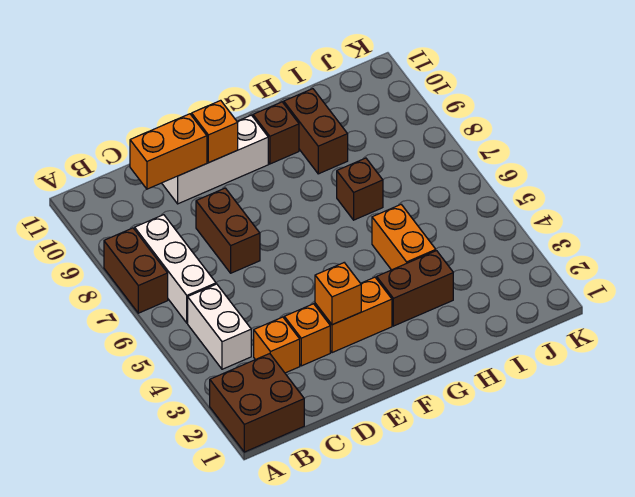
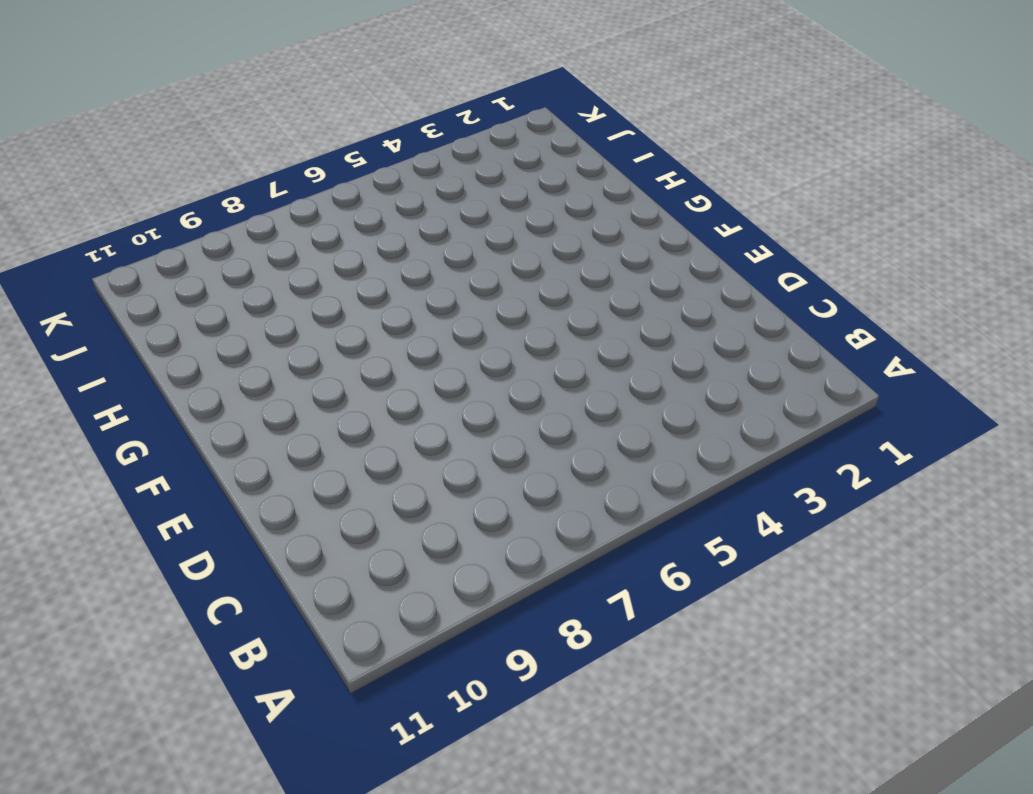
none -> brown brick A1:B2 level 1
none -> brown brick A7:A8 level 1
none -> white brick B4:B5 level 1

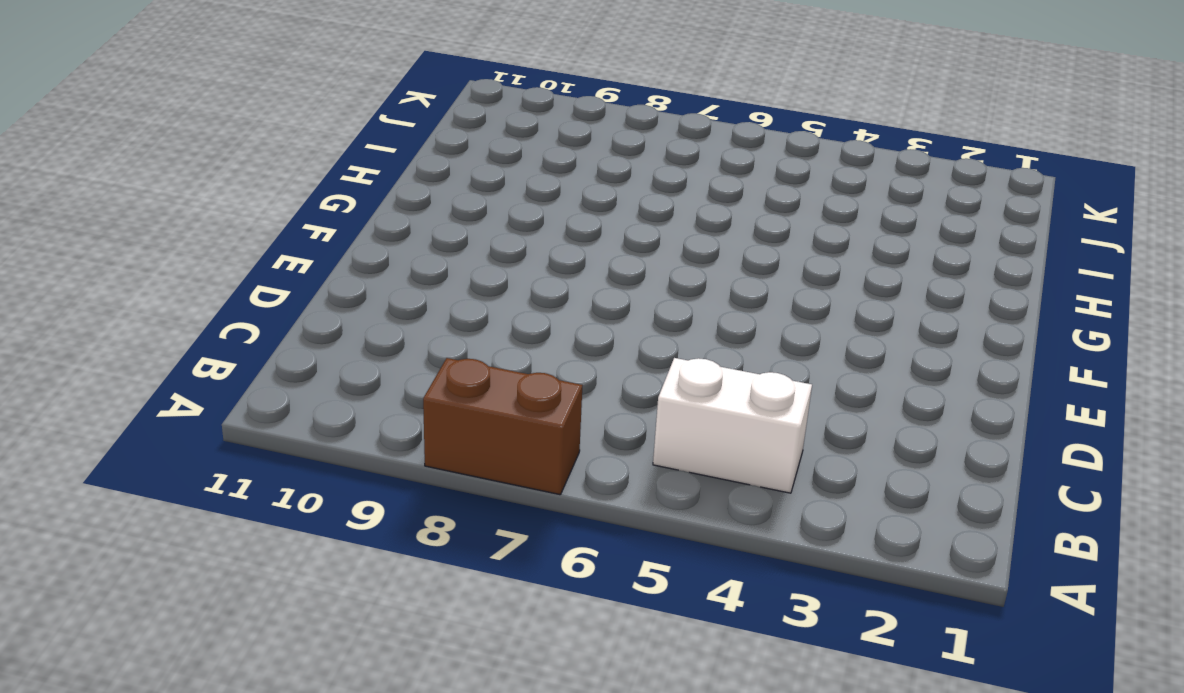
none -> brown brick A1:B2 level 1
none -> white brick B6:B8 level 1
none -> orange brick C3 level 1

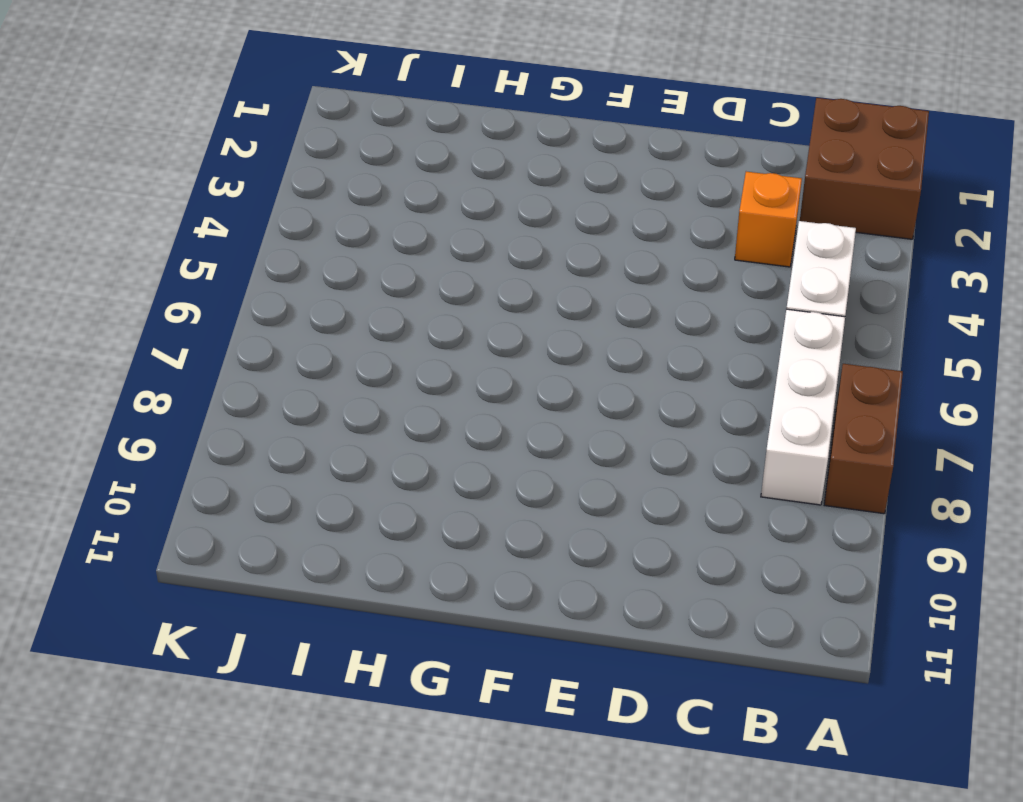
none -> orange brick D3 level 1
none -> brown brick D7:D8 level 1
none -> white brick D10:F10 level 1

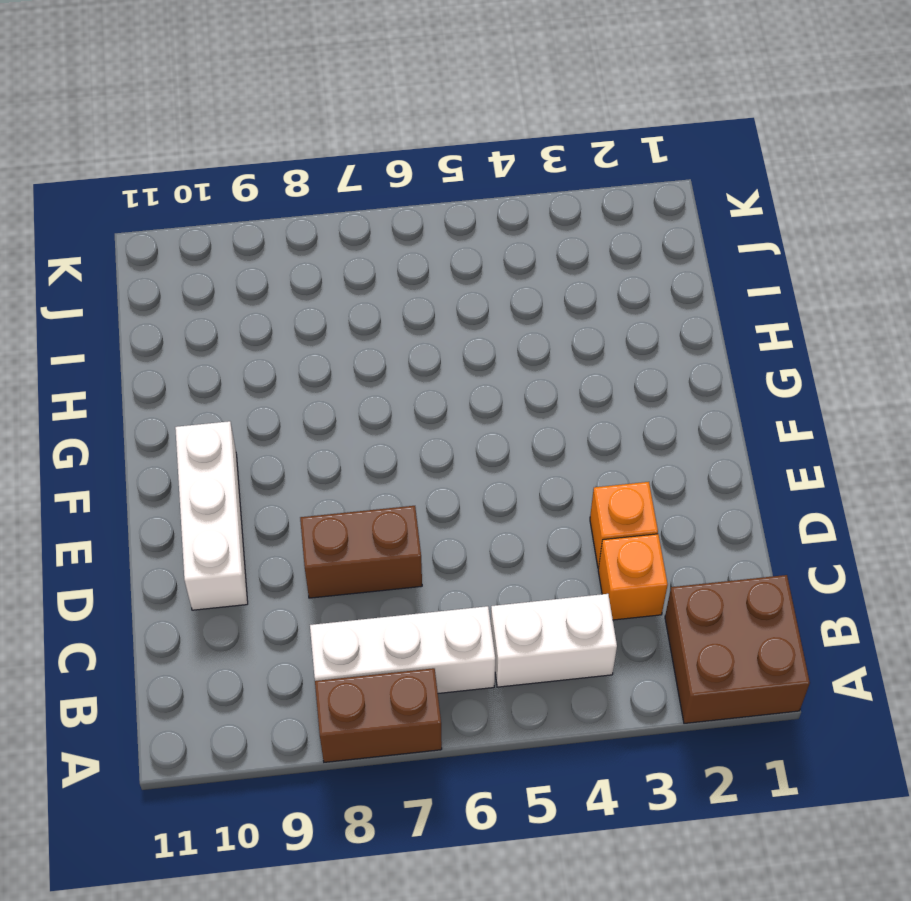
none -> orange brick E3:F3 level 1
none -> brown brick G3:H3 level 1
none -> brown brick G10 level 1

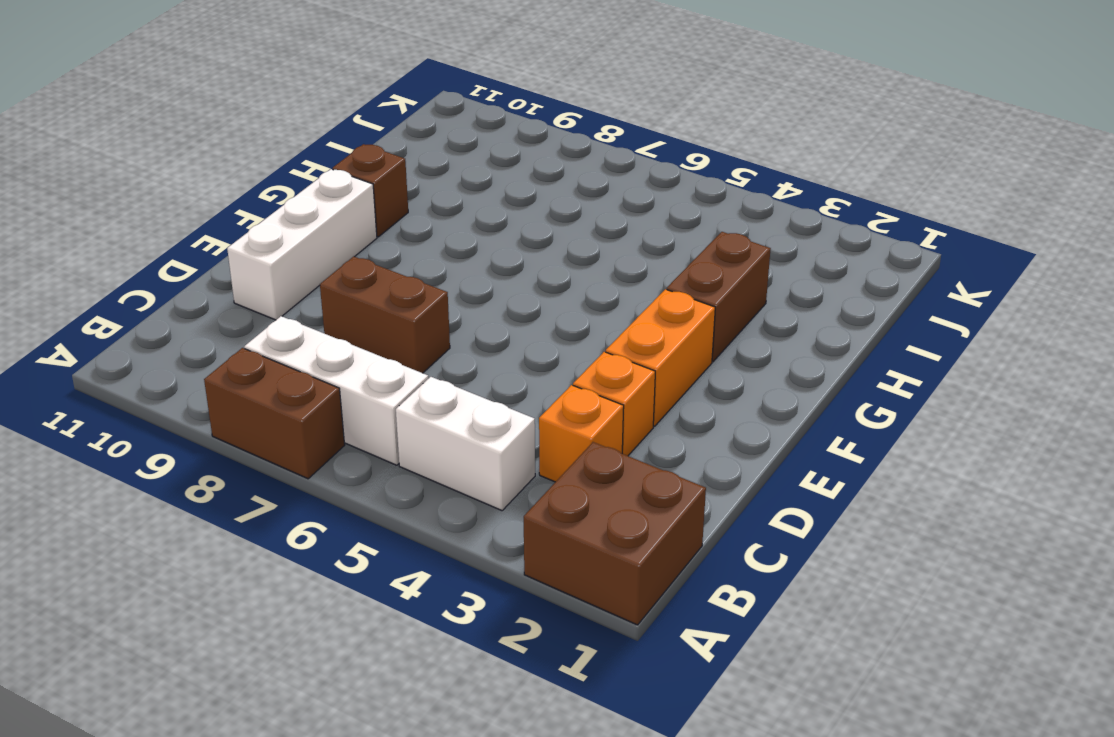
none -> orange brick H4:H5 level 1
none -> brown brick H7 level 1
none -> brown brick H9:H10 level 1

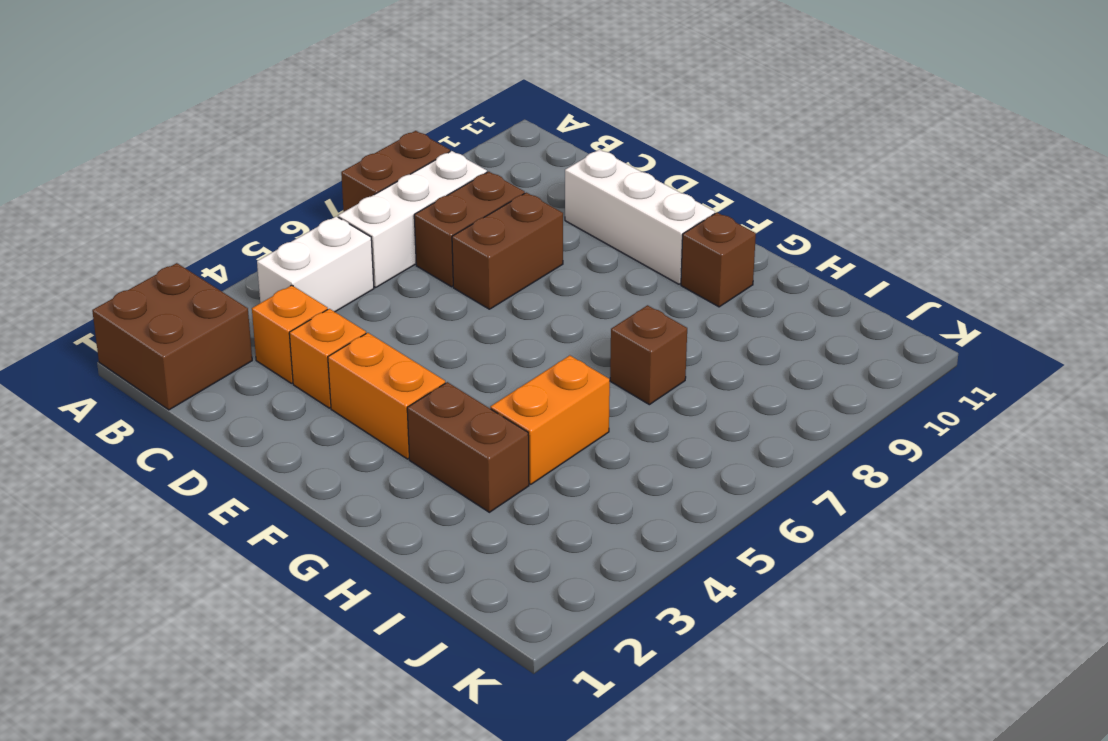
brown brick C7:C8 level 1 -> brown brick H9:H10 level 1
none -> orange brick C10:D10 level 2
none -> orange brick E3 level 2
none -> orange brick E10 level 2

